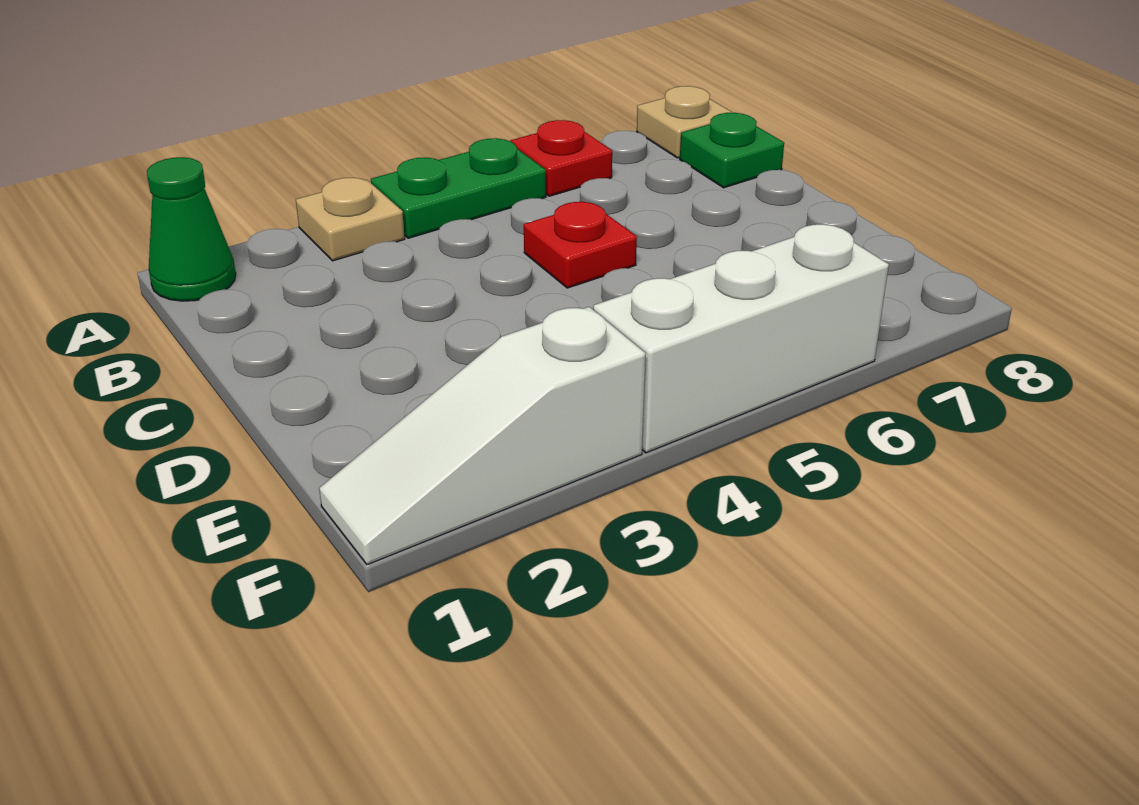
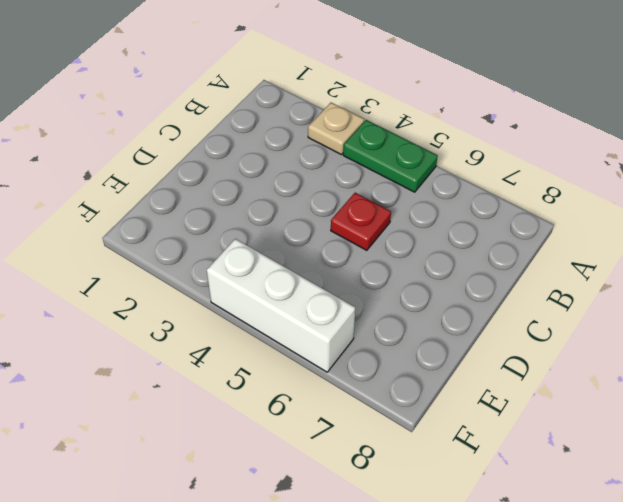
none -> green cone A1 level 1
none -> red plate A6 level 1

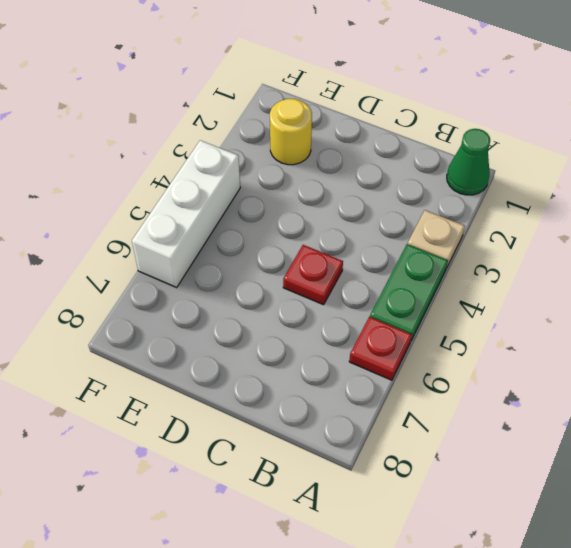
yellow round brick E2 level 1 -> none
none -> tan plate A8 level 1
none -> green plate B8 level 1

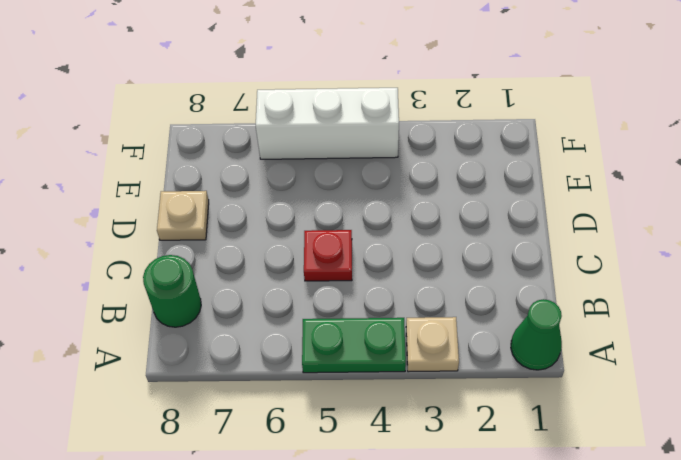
green round brick B8 level 1 -> green plate B8 level 1
tan plate D8 level 1 -> tan plate A8 level 1
none -> red plate A6 level 1
none -> white slope F1:F3 level 1 top 3

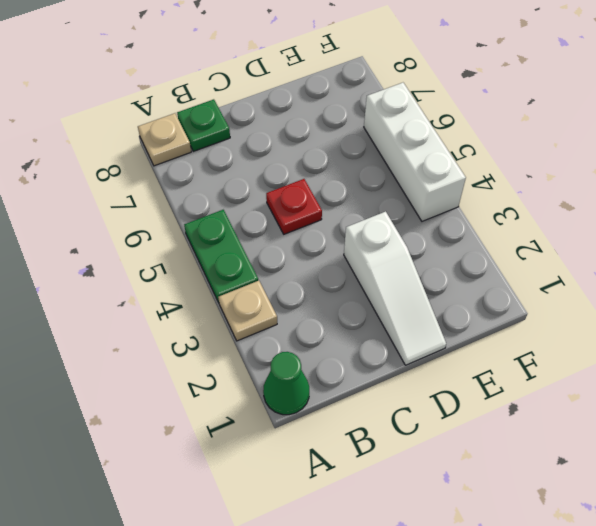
white slope D1:D3 level 1 top 3 -> white slope F1:F3 level 1 top 3
none -> red plate A6 level 1

